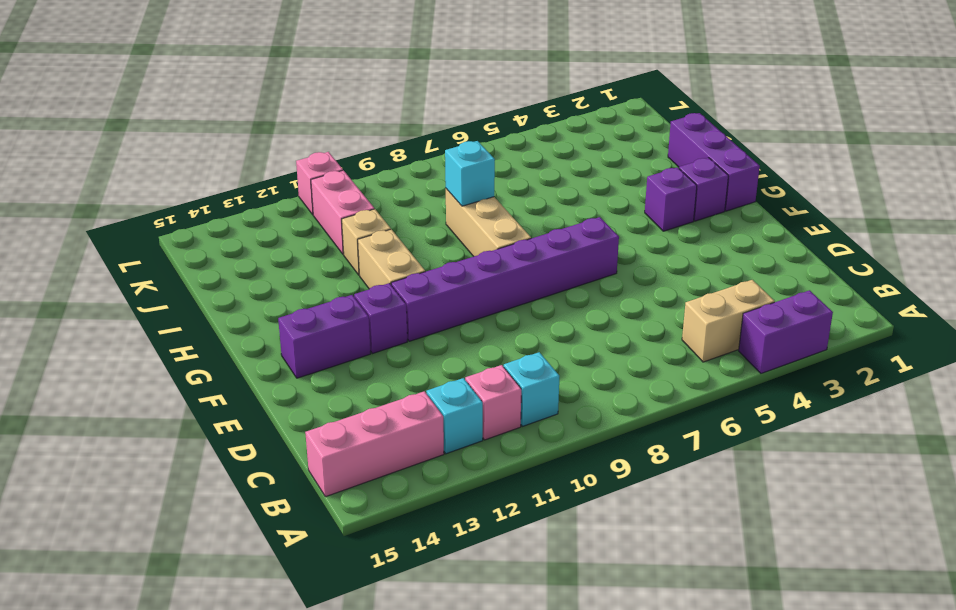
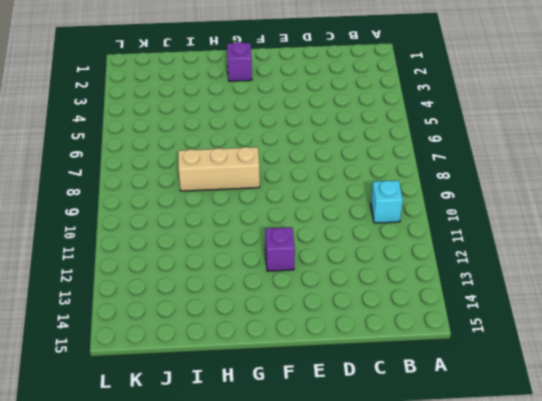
none -> purple brick A3:A4 level 1
none -> tan brick B4:B5 level 1
none -> pink brick B11 level 1

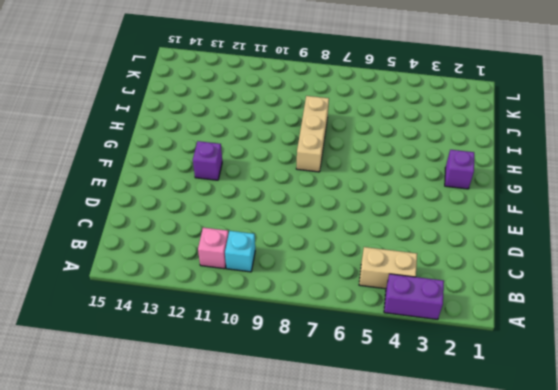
none -> cyan brick B12 level 1
none -> pink brick B13:B15 level 1
none -> purple brick F6:F11 level 1

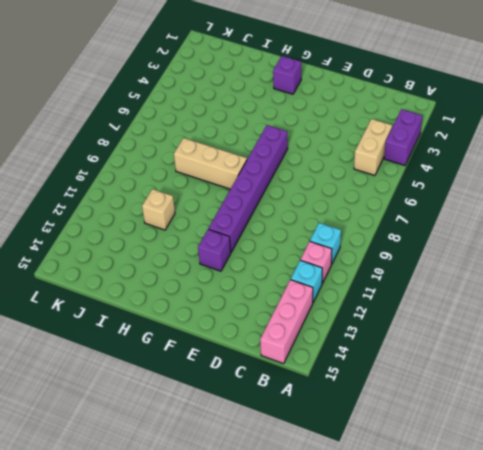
none -> purple brick F13:F14 level 1
none -> purple brick G1:I1 level 1
none -> purple brick G3 level 1

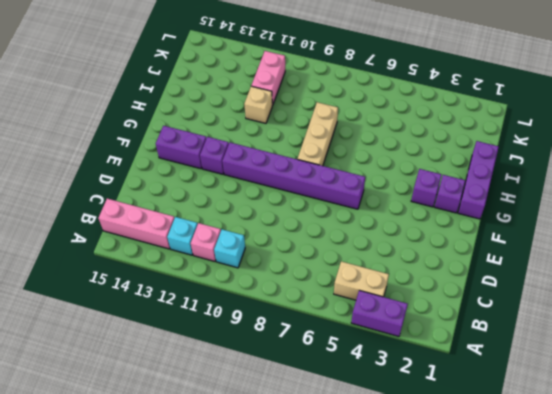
none -> tan brick G11:H11 level 1
none -> pink brick L11 level 1
none -> cyan brick I8 level 2

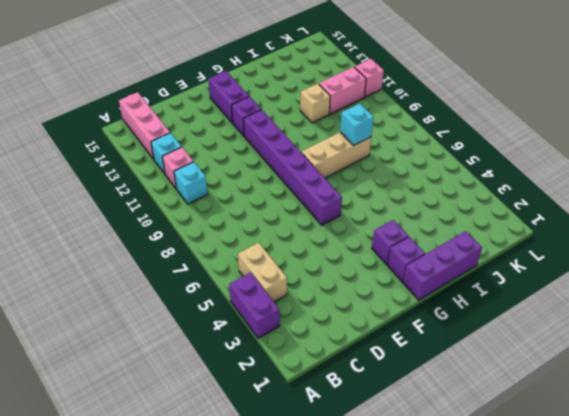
none -> tan brick G11:H11 level 1

